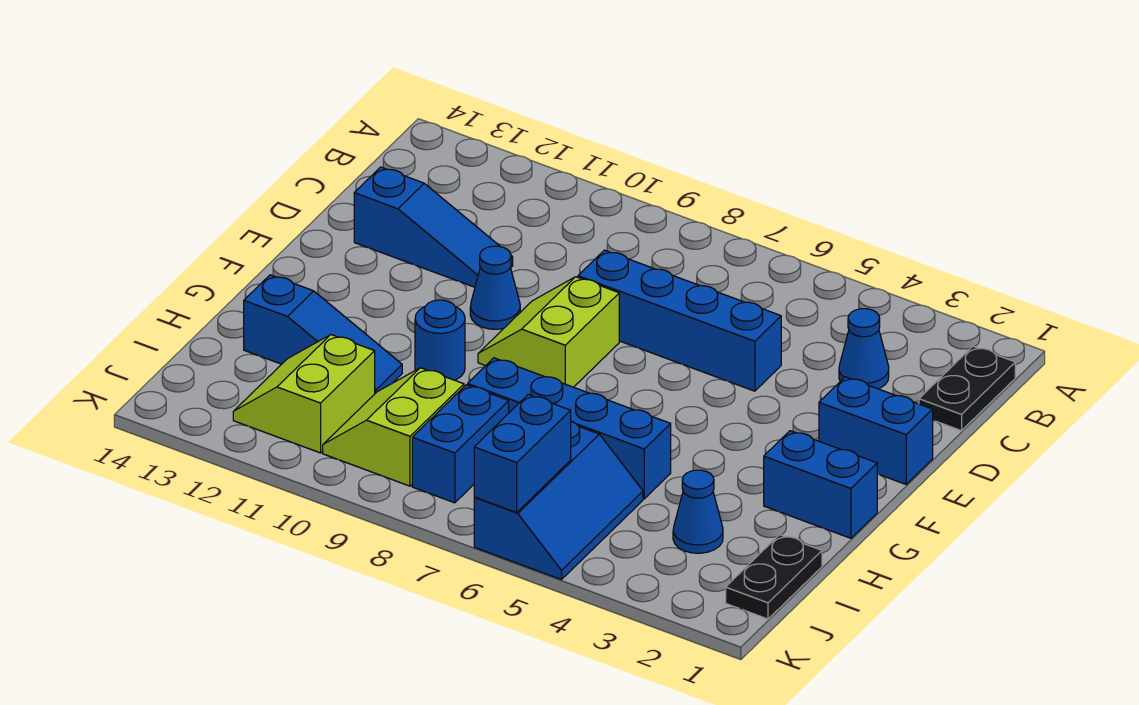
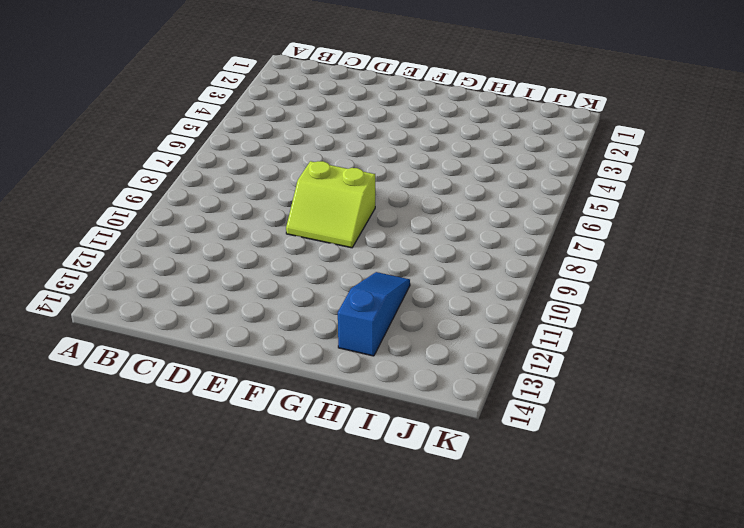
none -> black plate B1:C1 level 1
none -> blue cone C3 level 1
none -> blue brick D5:D8 level 1

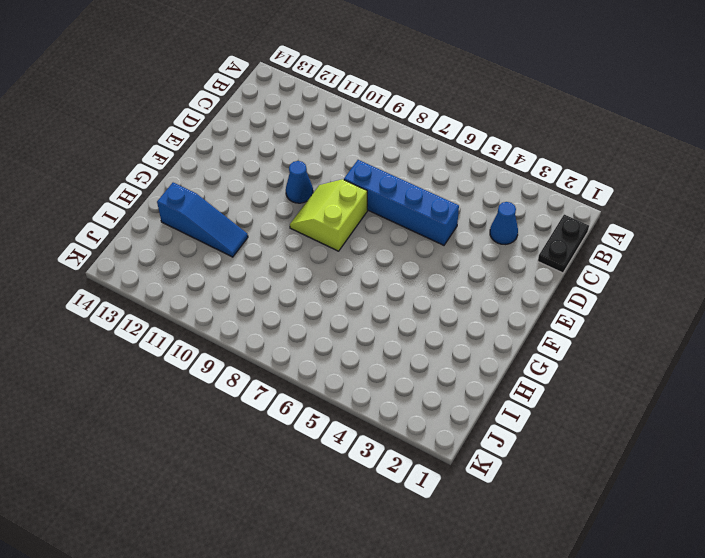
none -> blue slope D11:D13 level 1 top 13
none -> blue brick E1:E2 level 1
none -> blue brick G1:G2 level 1

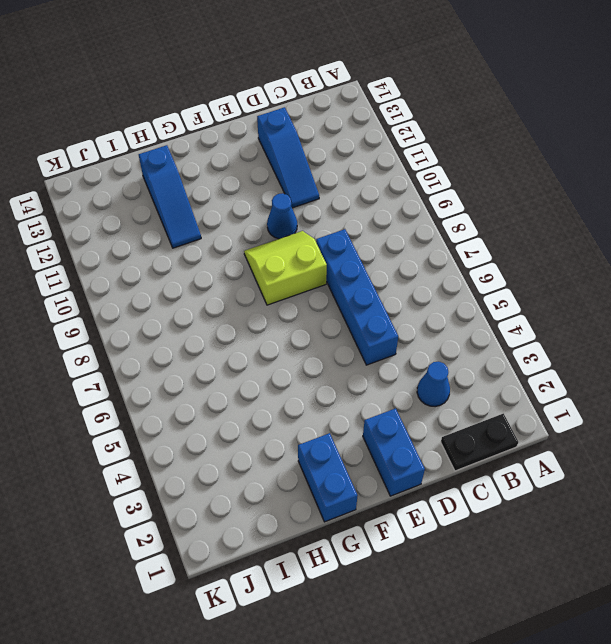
none -> blue round brick G10 level 1
none -> blue brick H5:H8 level 1
none -> black plate I1:J1 level 1

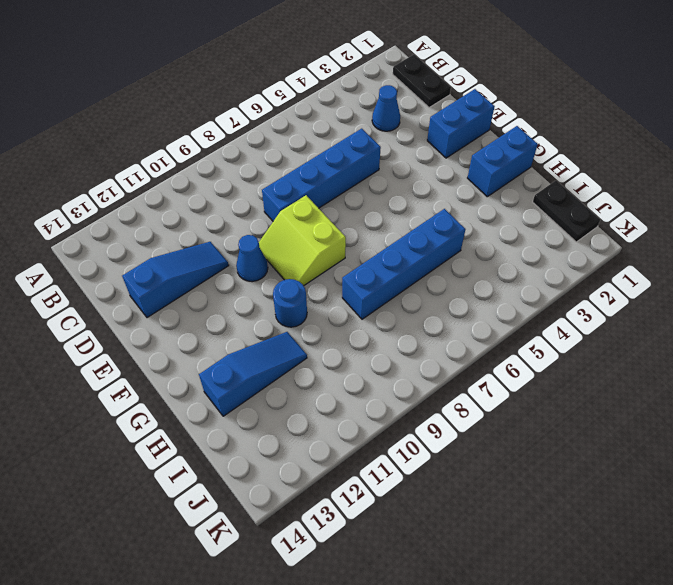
none -> blue cone I3 level 1
none -> blue slope I5:K6 level 1 top 6
none -> blue brick I8:J8 level 1

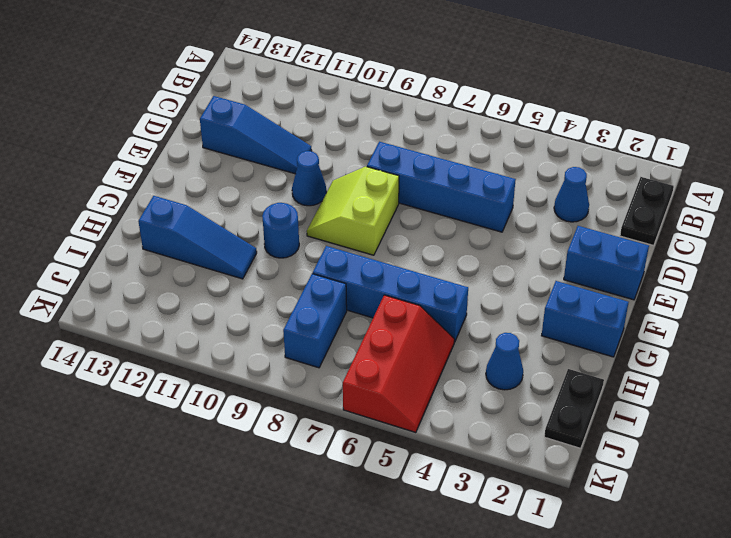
red slope I5:K6 level 1 top 6 -> blue slope I5:K6 level 1 top 6
none -> lime slope I9:J10 level 1 top 9
none -> lime slope I11:J12 level 1 top 11
none -> blue brick J6:K6 level 2

